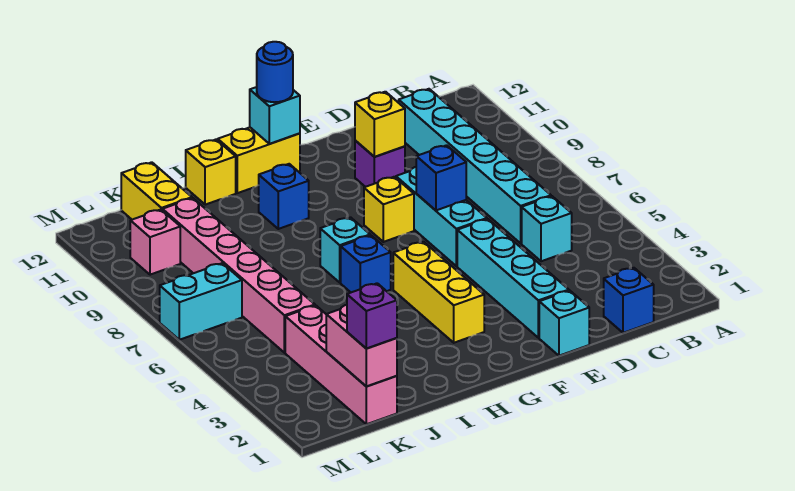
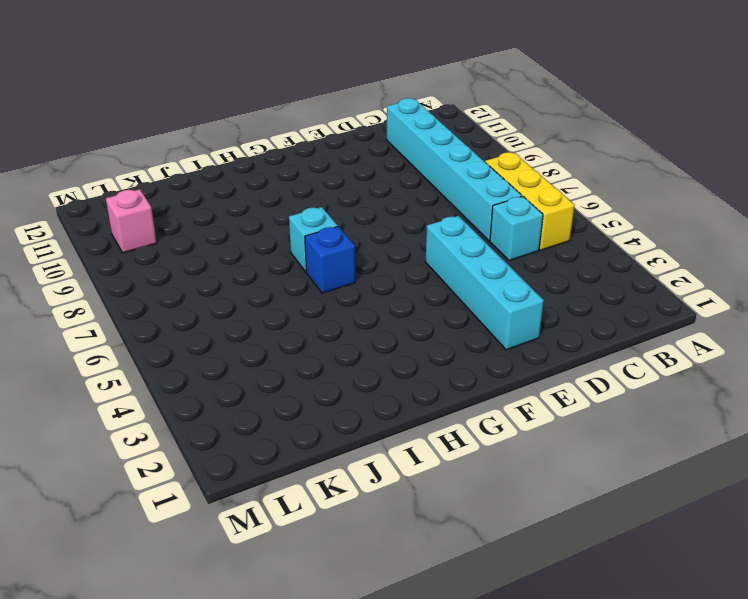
yellow brick B5:B7 level 1 -> yellow brick G3:G5 level 1
none -> blue brick C1 level 1
none -> cyan brick E1 level 1
none -> cyan brick E6:E8 level 1

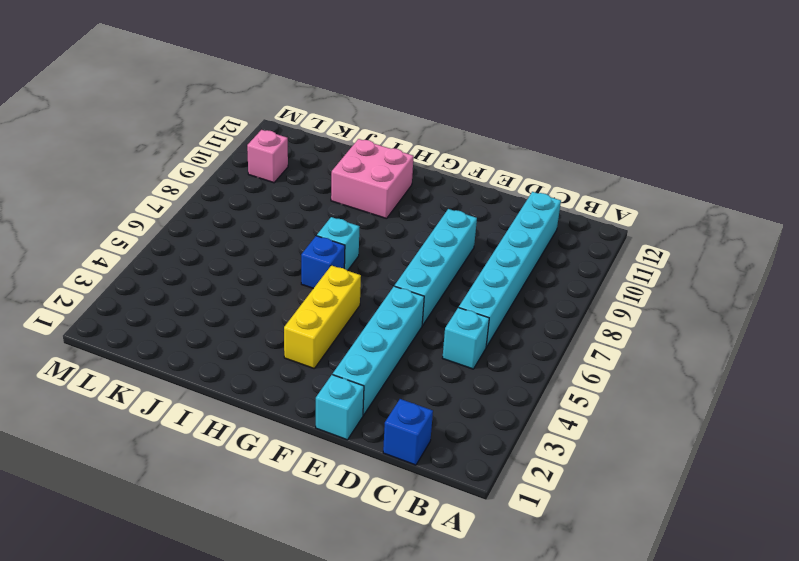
cyan brick E6:E9 level 1 -> cyan brick E6:E8 level 1
pink brick H10:I11 level 1 -> blue brick H10 level 1
none -> purple brick E10 level 1
none -> yellow brick F8 level 1
none -> yellow brick G12:H12 level 1

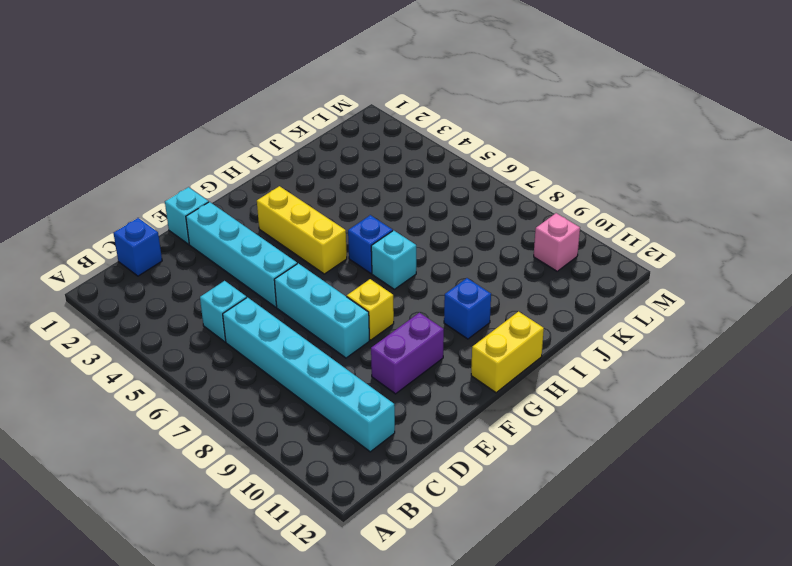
purple brick E10:F10 level 1 -> purple brick E10 level 1
none -> yellow brick I12 level 1
none -> pink brick K1:K4 level 1
none -> pink brick K5:K10 level 1

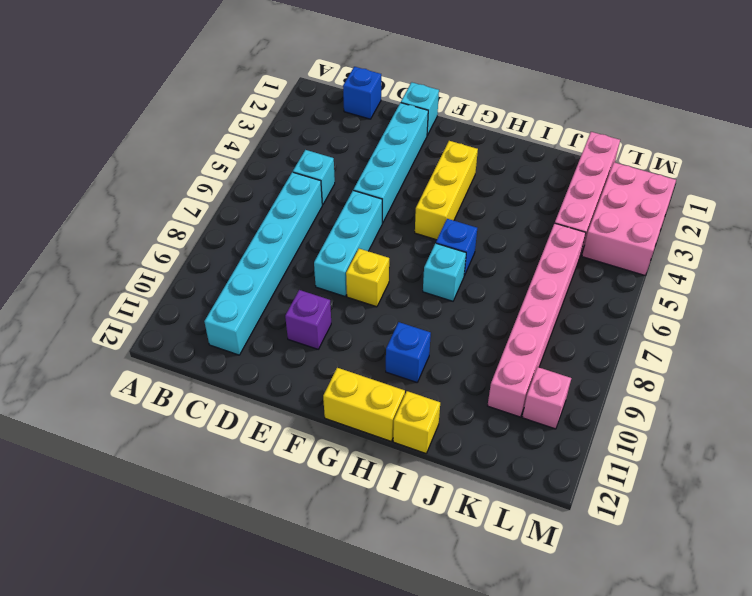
pink brick L2:M4 level 1 -> none
none -> yellow brick K11:K12 level 1
none -> cyan brick L7:M7 level 1
none -> blue brick E7 level 2

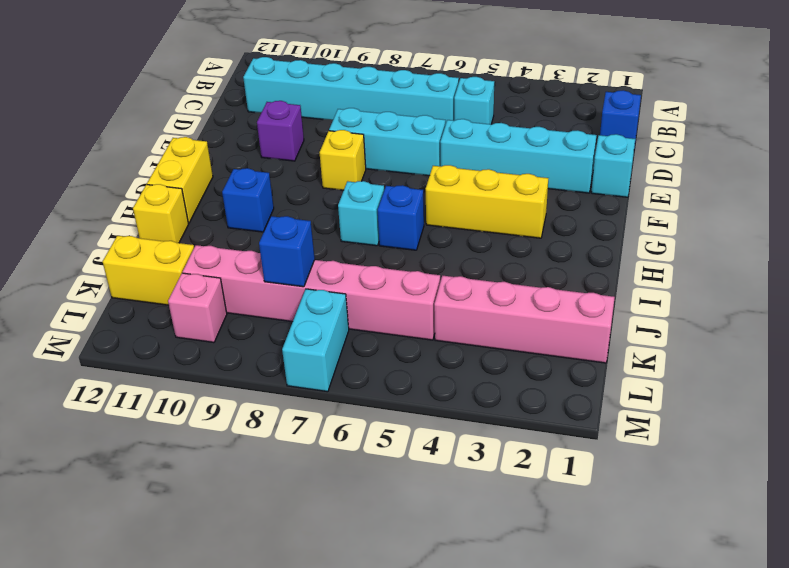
blue brick K8 level 2 -> blue brick E7 level 2
none -> yellow brick E10 level 2
none -> cyan brick G12 level 2
none -> pink brick K1:K2 level 2

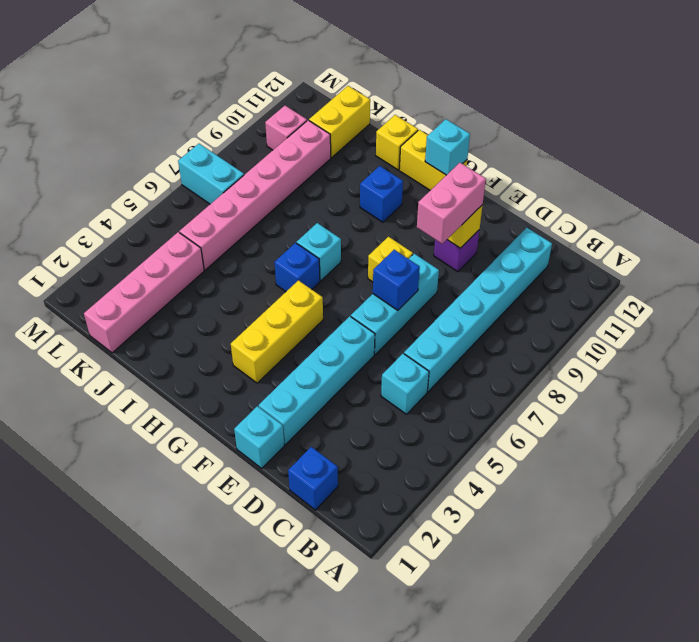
pink brick E9:E10 level 3 -> pink brick K1:K2 level 2
none -> blue round brick G12 level 3
none -> purple brick K1 level 3

